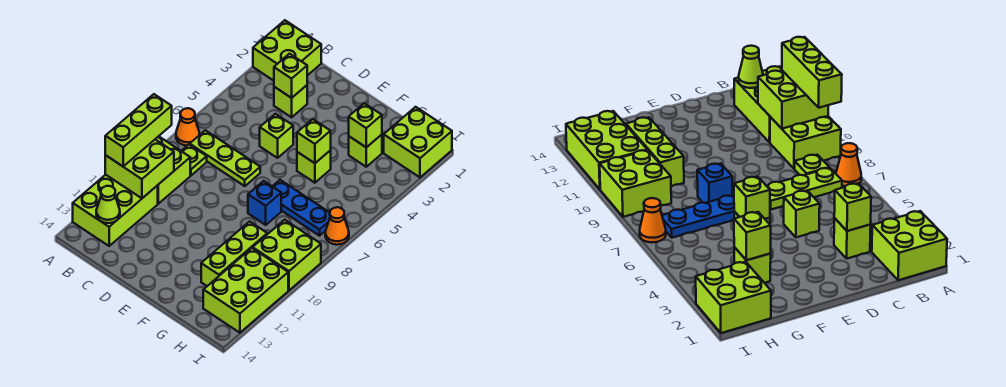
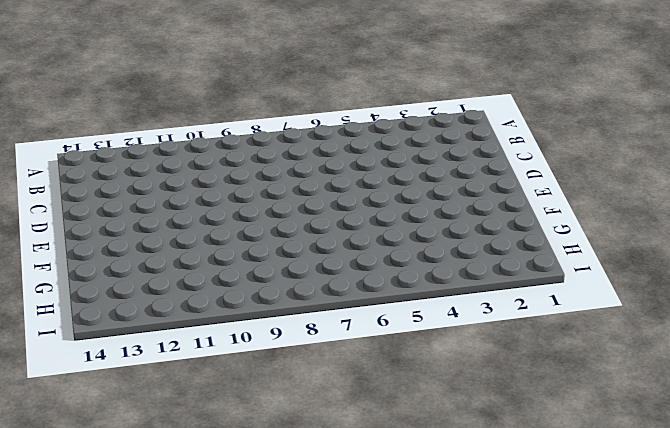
none -> lime brick A1:B2 level 1
none -> orange cone A7 level 1
none -> lime brick A9:B10 level 1

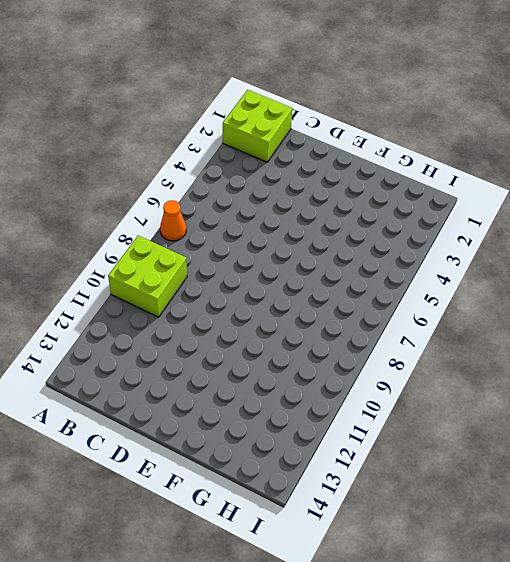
none -> lime brick A11:B13 level 1
none -> lime plate B7:D7 level 1
none -> lime plate B8 level 1

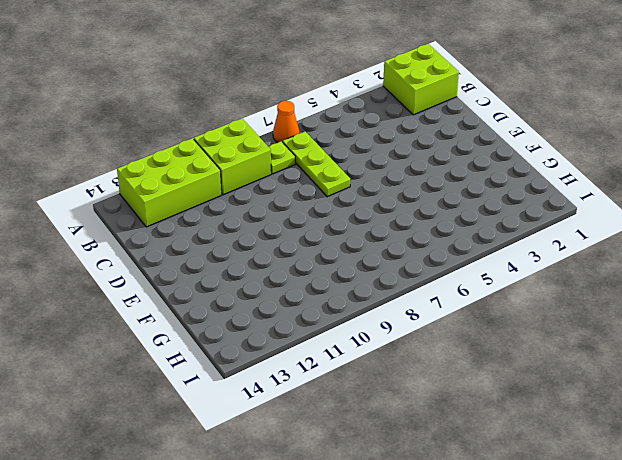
none -> lime brick C3 level 1
none -> lime brick D5 level 1
none -> lime brick F5 level 1

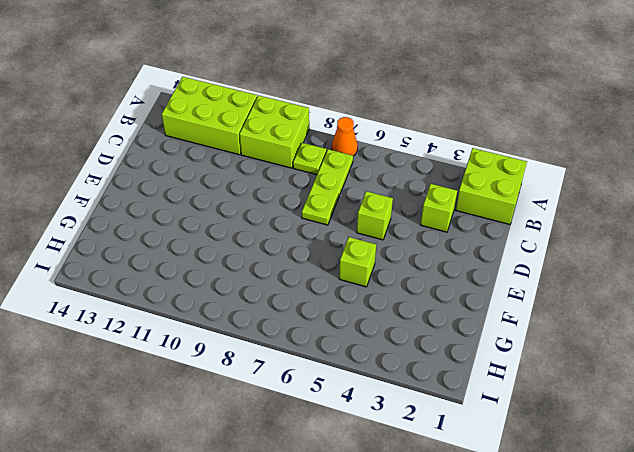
none -> blue plate F7:H7 level 1
none -> blue brick F8 level 1
none -> lime brick G3 level 1

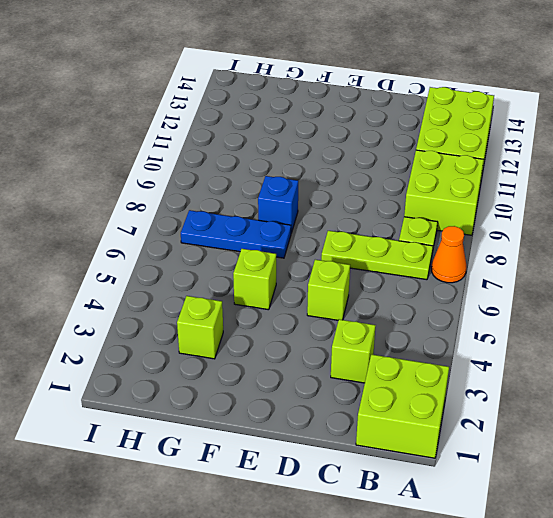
none -> lime brick G10:G12 level 1
none -> lime brick H1:I2 level 1
none -> lime brick H9:I10 level 1

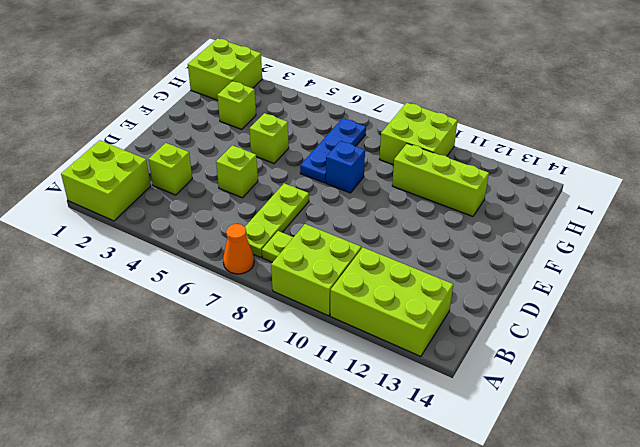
none -> lime brick H11:I13 level 1
none -> orange cone I7 level 1
none -> lime brick A10:B11 level 2

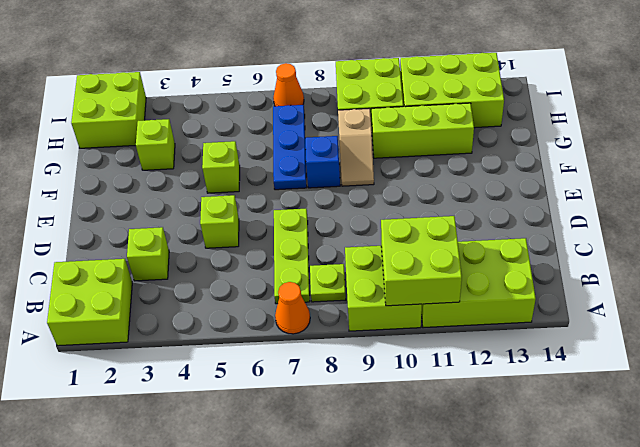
tan slope F9:G9 level 1 top G -> none
none -> lime cone B13 level 2
none -> lime brick C3 level 2
none -> lime brick F5 level 2

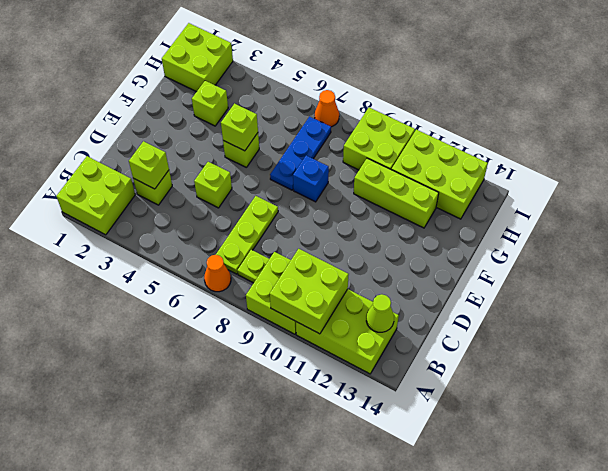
none -> lime brick G3 level 2
none -> lime brick A9:A11 level 3

